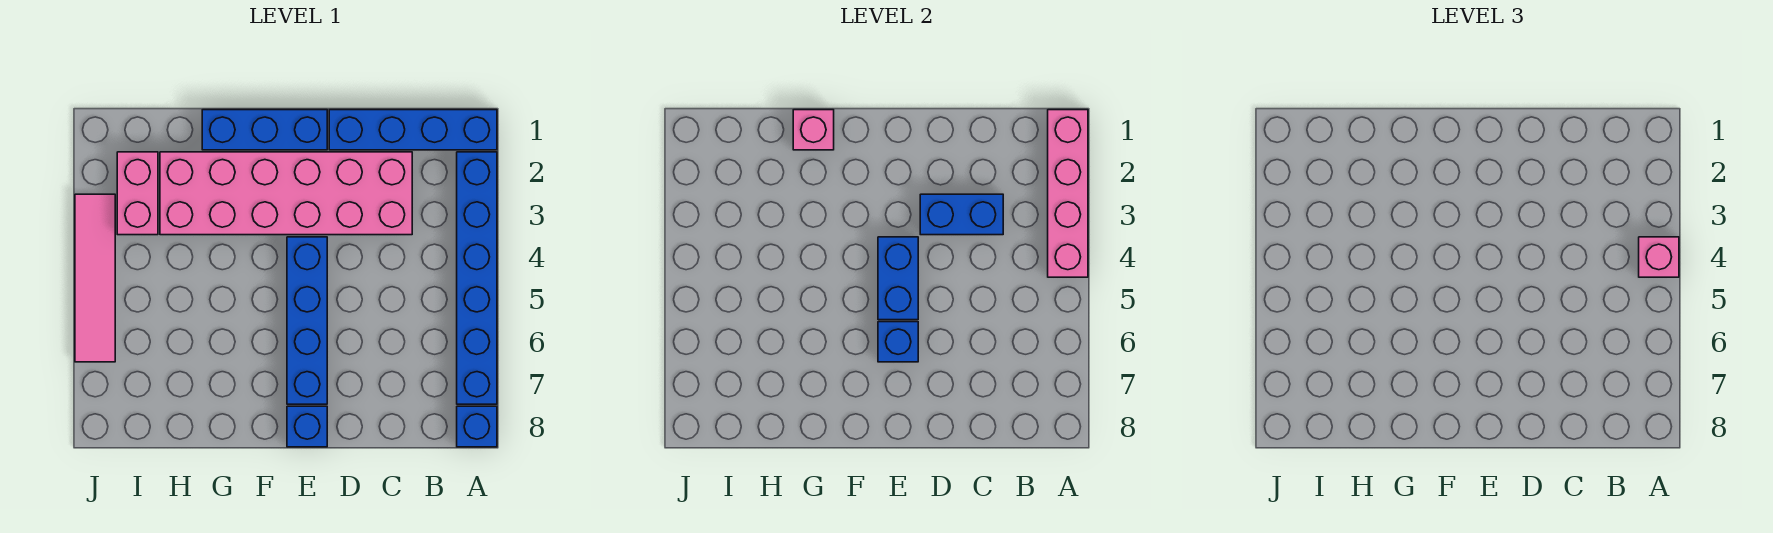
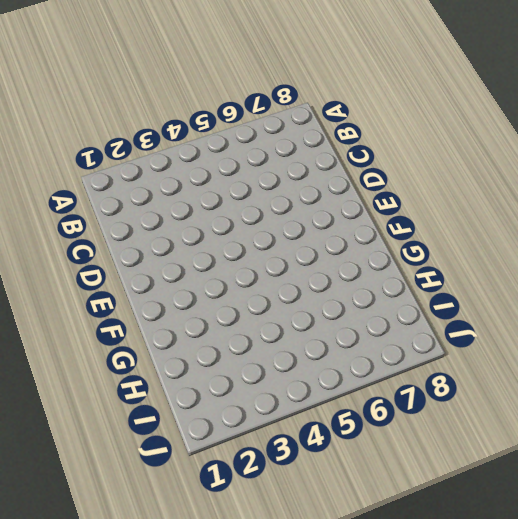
none -> blue brick A1:D1 level 1
none -> blue brick A2:A7 level 1
none -> blue brick A8 level 1

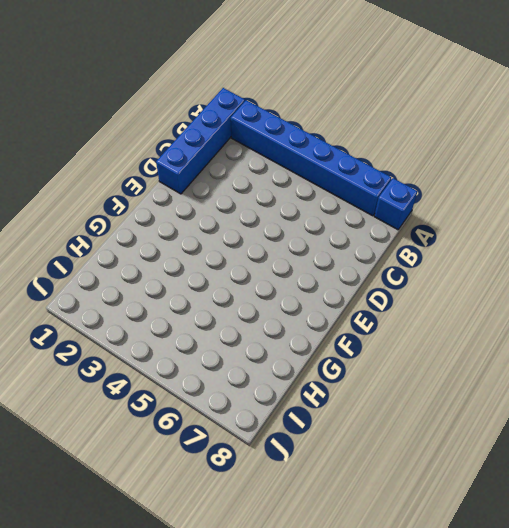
none -> pink brick C2:H3 level 1
none -> blue brick E1:G1 level 1
none -> blue brick E4:E7 level 1

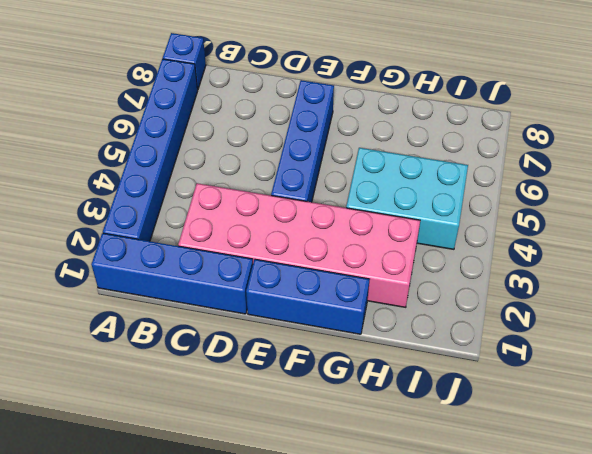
cyan brick G4:I5 level 1 -> none
none -> blue brick E8 level 1
none -> pink brick I2:I3 level 1
none -> pink tile J3:J6 level 1

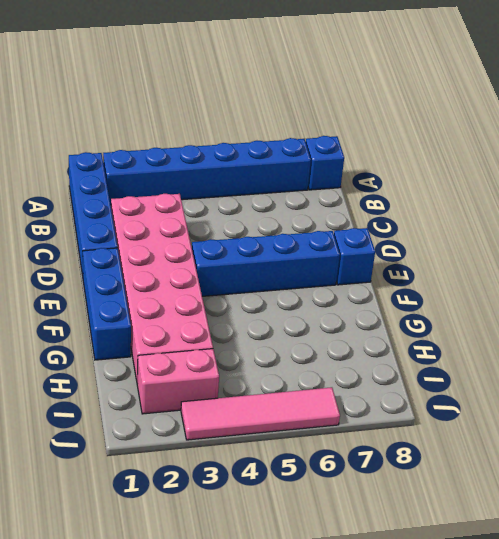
none -> pink brick A1:A4 level 2
none -> blue brick C3:D3 level 2
none -> blue brick E4:E5 level 2

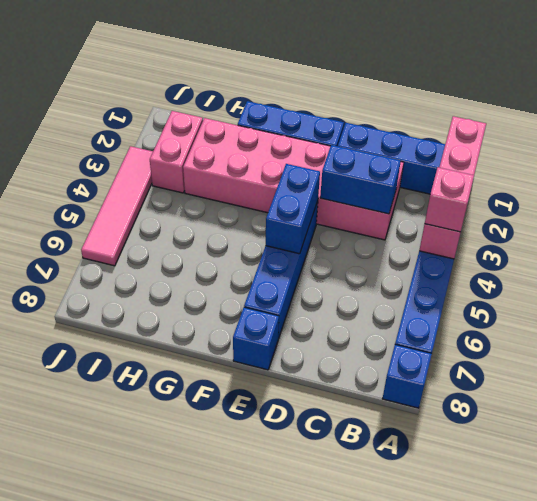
none -> blue brick E6 level 2
none -> pink brick G1 level 2

